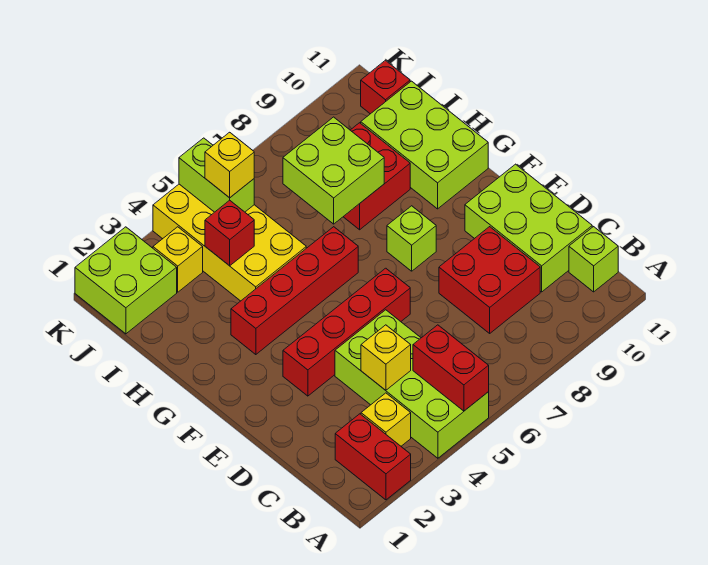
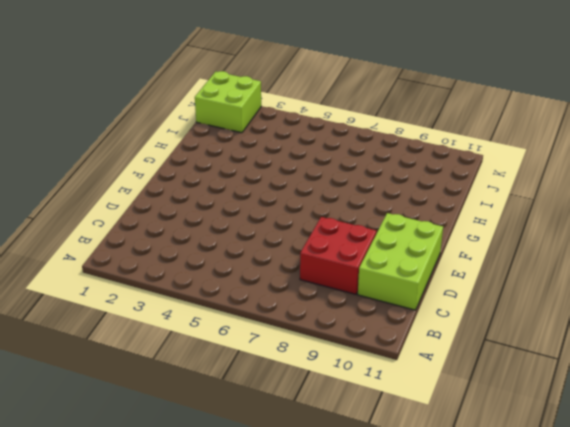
none -> red brick A2:B2 level 1
none -> lime brick A4:D5 level 1
none -> yellow brick B3 level 1

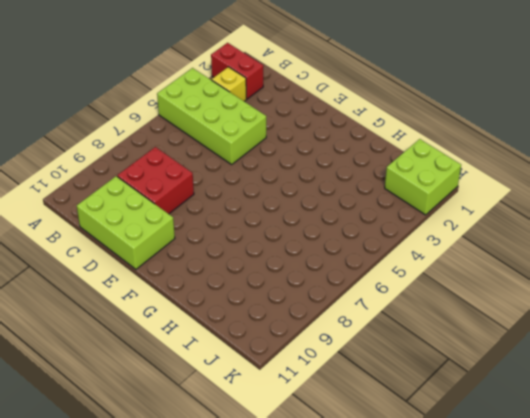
none -> lime brick B11 level 1
none -> red brick E3:E6 level 1
none -> lime brick F8 level 1

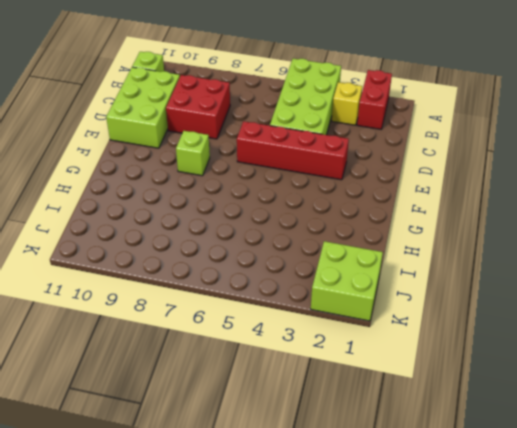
none -> red brick G3:G6 level 1
none -> lime brick G10:I11 level 1
none -> yellow brick H4:K5 level 1

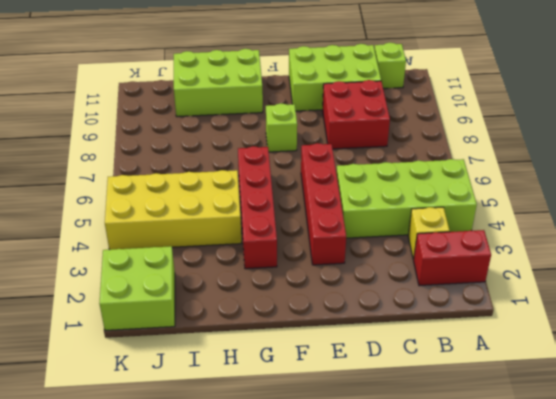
none -> red brick H8:I9 level 1
none -> yellow brick J3 level 1
none -> red brick J11 level 1

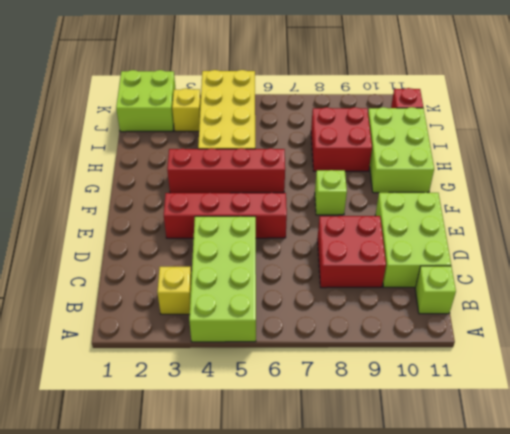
none -> red brick A2:B2 level 1
none -> red brick A5:B5 level 2
none -> yellow brick C4 level 2

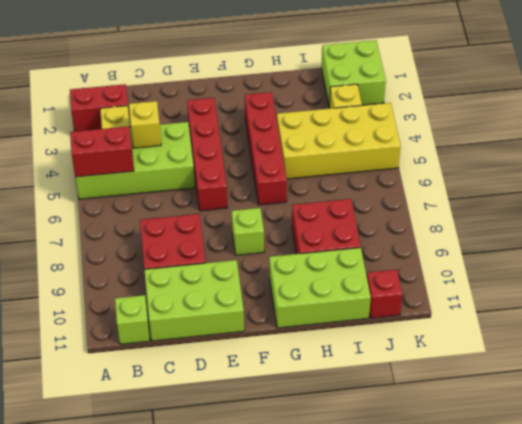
none -> lime brick H7:I8 level 2
none -> red brick I4 level 2
none -> lime brick J5:K5 level 2

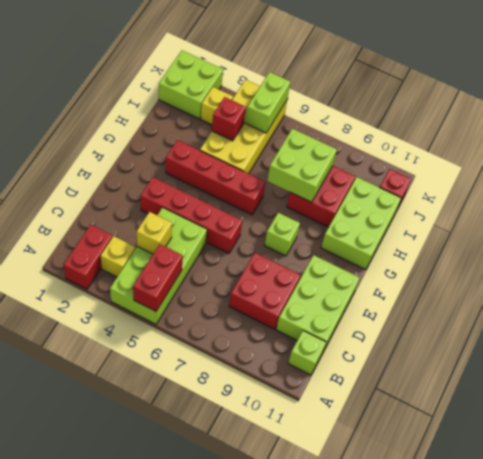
none -> yellow brick J5 level 3

